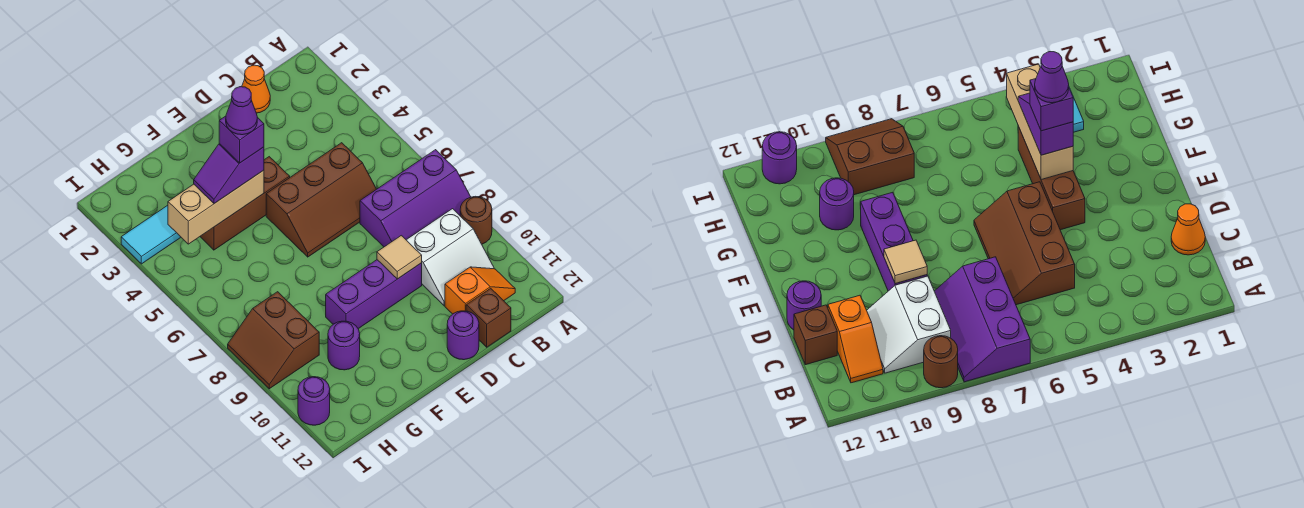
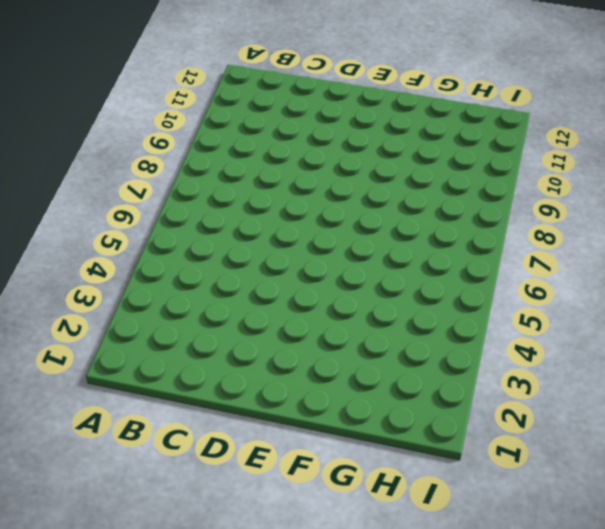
none -> purple slope A7:C8 level 1 top 7
none -> brown round brick A9 level 1
none -> white slope B9:C10 level 1 top 9

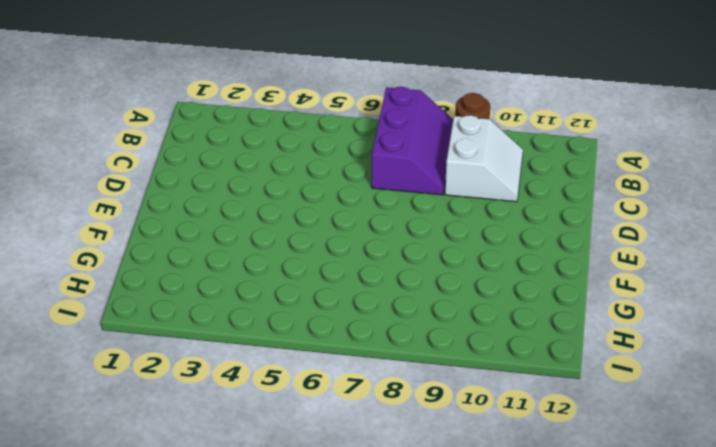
none -> orange slope B11:C11 level 1 top C
none -> orange cone C1 level 1
none -> brown slope C5:E6 level 1 top 5

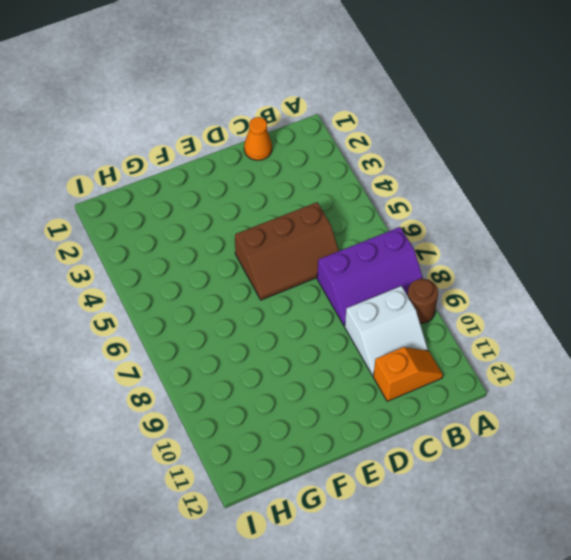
none -> brown brick C12 level 1
none -> purple brick D9:F9 level 1
none -> purple round brick D12 level 1

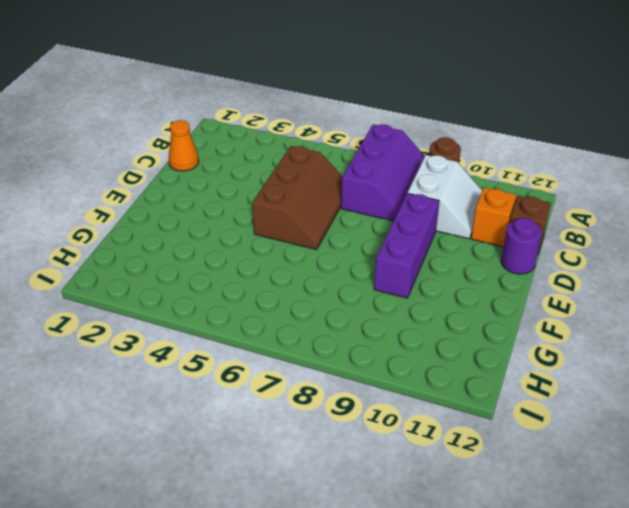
none -> brown brick E4:G4 level 1
none -> purple round brick G10 level 1
none -> cyan tile H3:I3 level 1

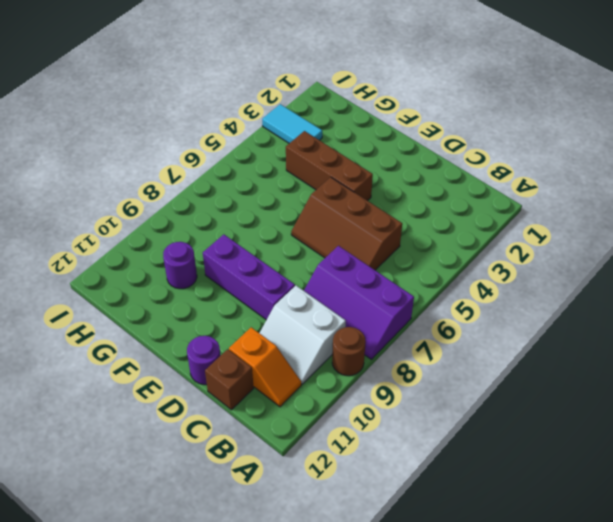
none -> orange cone C1 level 1
none -> brown slope H8:I9 level 1 top H
none -> purple round brick I11 level 1

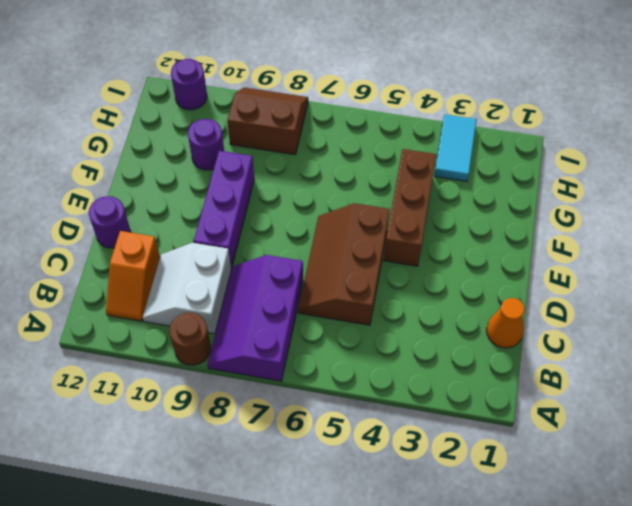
none -> brown brick C12 level 1
none -> tan tile D9 level 2
none -> tan brick F4:H4 level 2

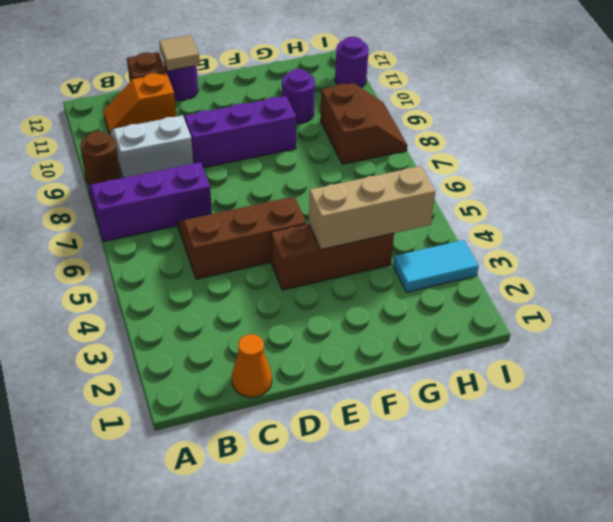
tan tile D12 level 2 -> tan tile D9 level 2
none -> purple slope F4:G4 level 3 top F
none -> purple brick F4 level 4
none -> purple cone F4 level 5

